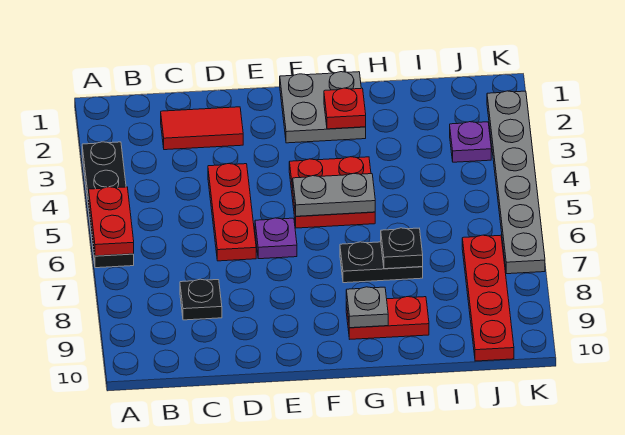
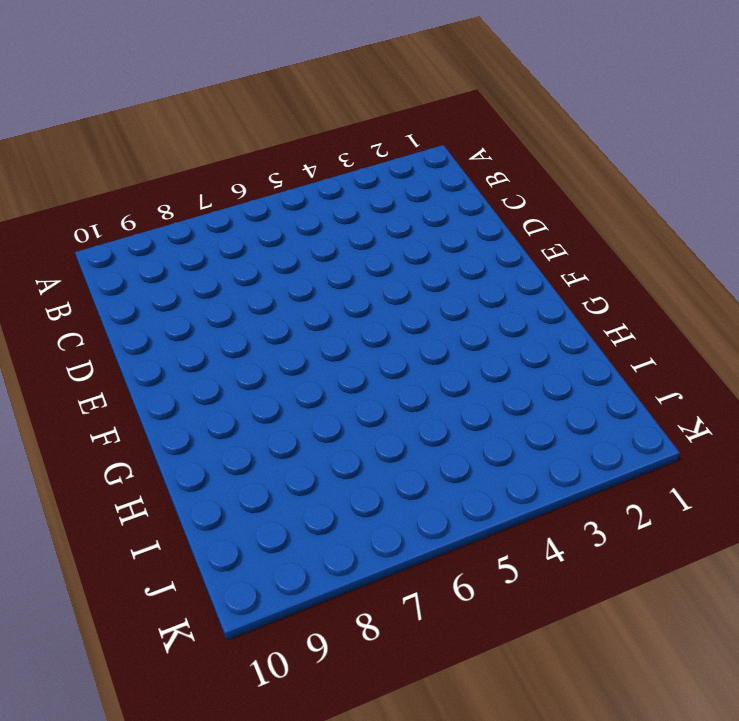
none -> black plate A3:A6 level 1
none -> red tile C2:D2 level 1
none -> black plate C8 level 1

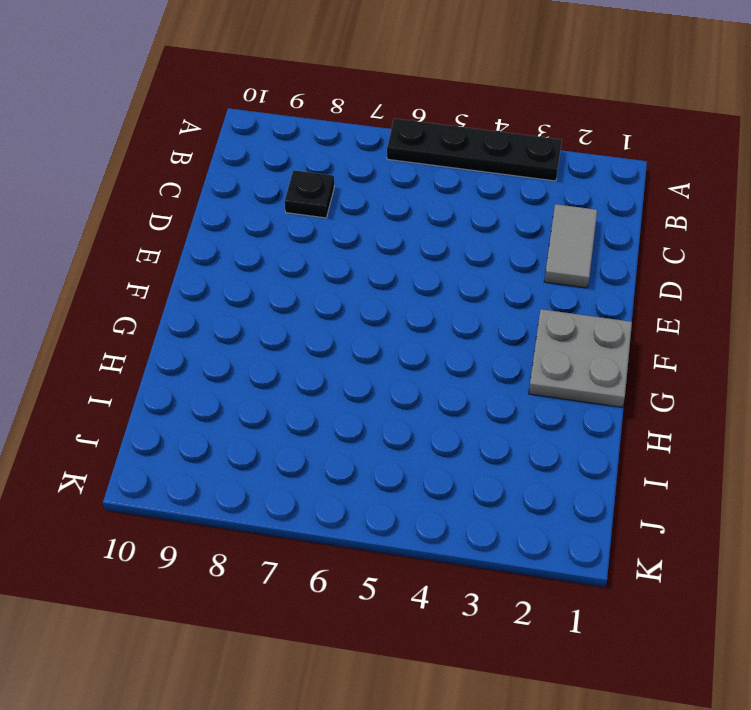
grey tile C2:D2 level 1 -> red tile C2:D2 level 1
none -> red plate D4:D6 level 1
none -> purple plate E6 level 1
none -> red plate F4:G5 level 1

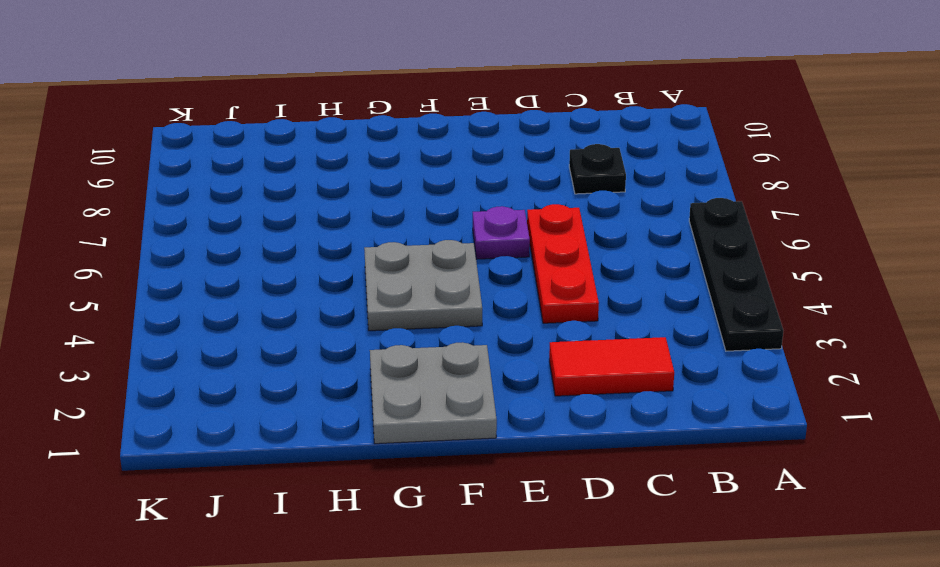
grey plate F4:G5 level 1 -> red plate F4:G5 level 1
none -> black plate G7:H7 level 1
none -> red plate G9:H9 level 1
none -> purple plate J3 level 1

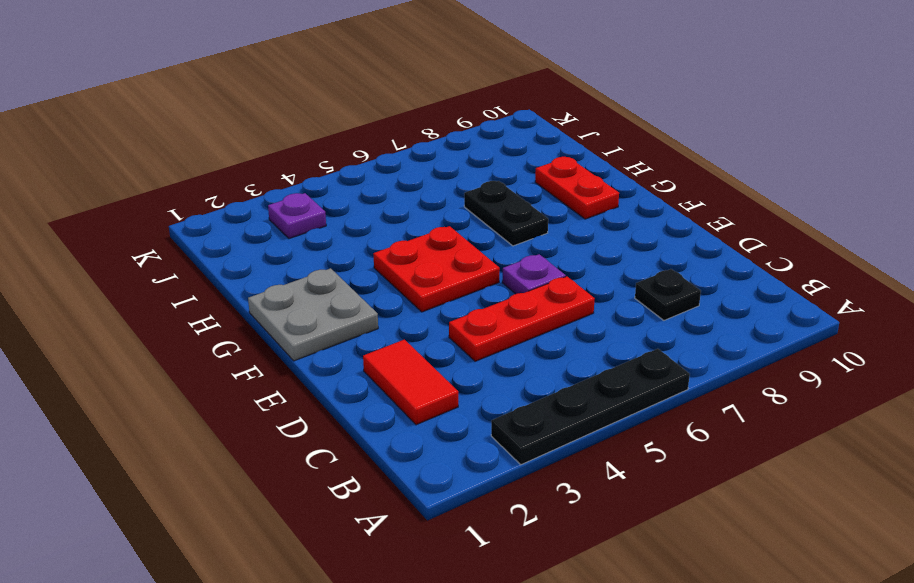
none -> red plate J7:J10 level 1
none -> grey plate K2:K7 level 1
none -> red plate A5:A6 level 2

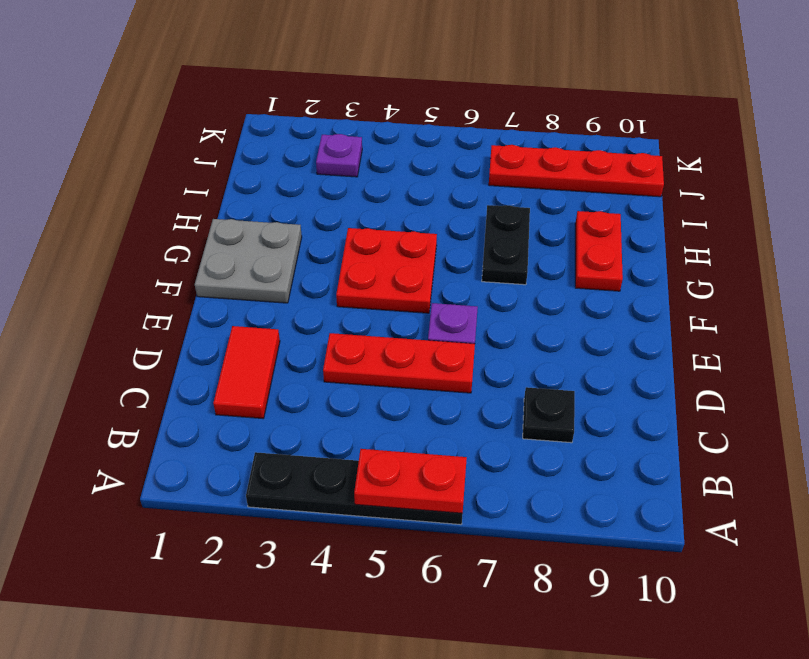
none -> grey plate K2:K7 level 1
none -> grey plate F5:G5 level 2
none -> red plate G2 level 2

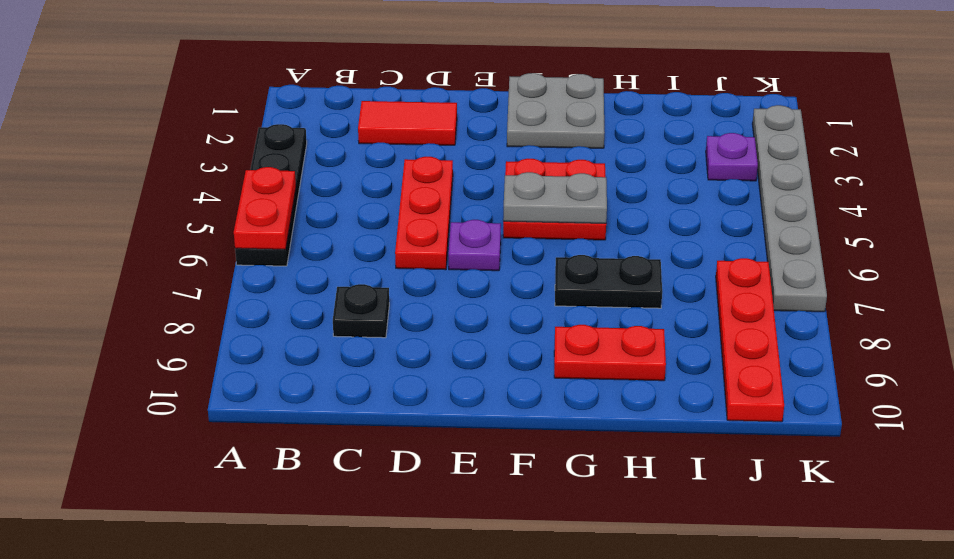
none -> red plate G2 level 2
none -> grey plate G9 level 2
none -> black plate H7 level 2

